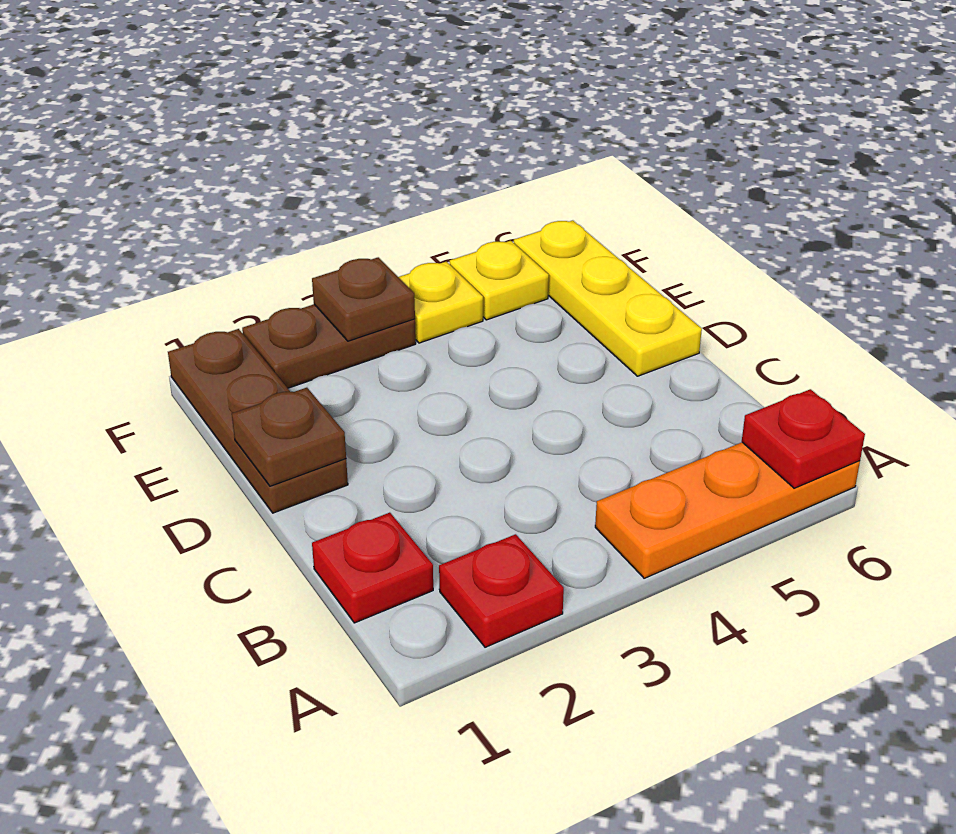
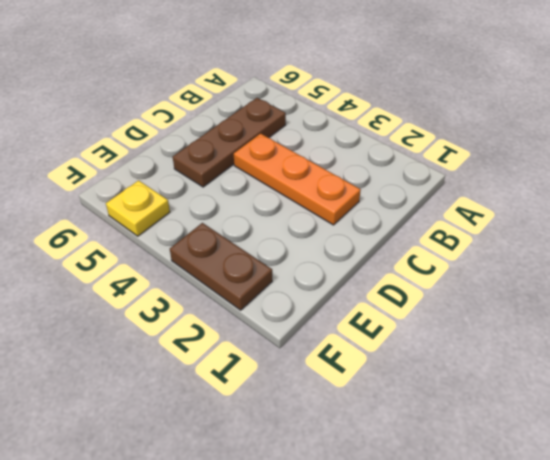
brown plate B5:D5 level 1 -> brown plate D1:F1 level 1
orange plate C2:C4 level 1 -> orange plate A4:A6 level 1
none -> red plate A2 level 1
none -> red plate B1 level 1

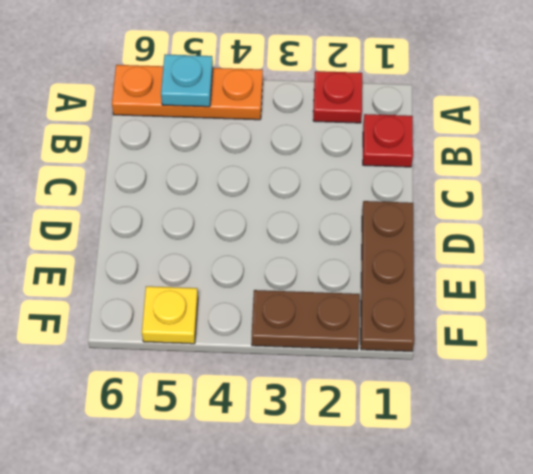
cyan plate A5 level 2 -> none
none -> yellow plate D6:F6 level 1
none -> yellow plate F4 level 1

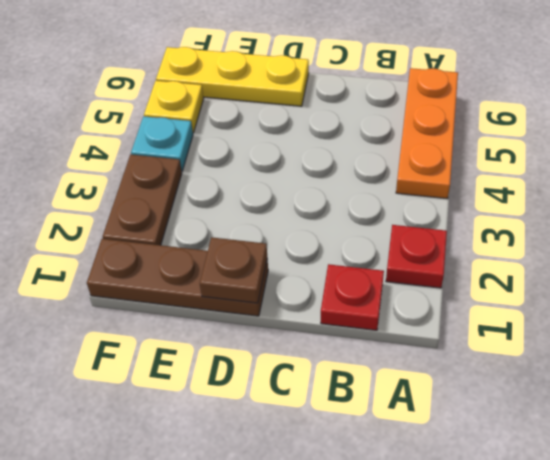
cyan plate F4 level 1 -> yellow plate F4 level 1
none -> red plate A6 level 2
none -> brown plate F3 level 2

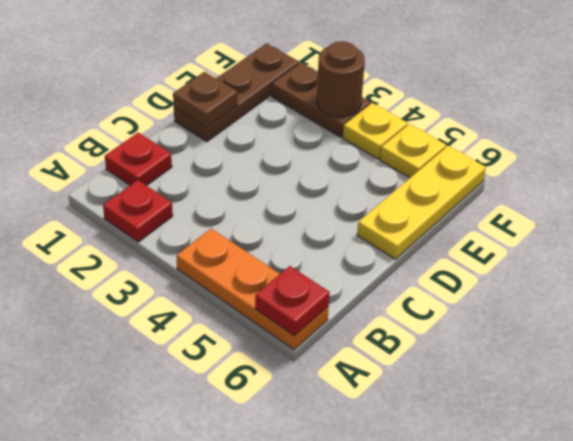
brown round brick F3 level 2 -> brown plate F3 level 2

